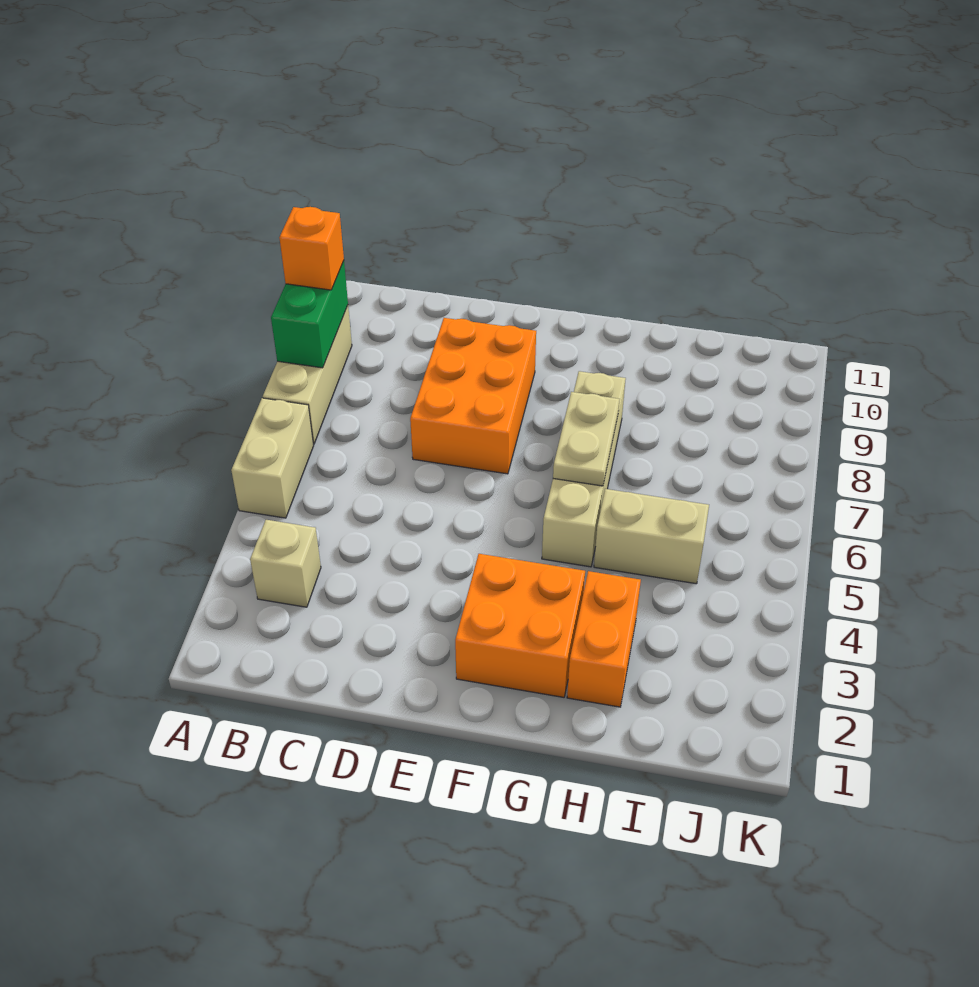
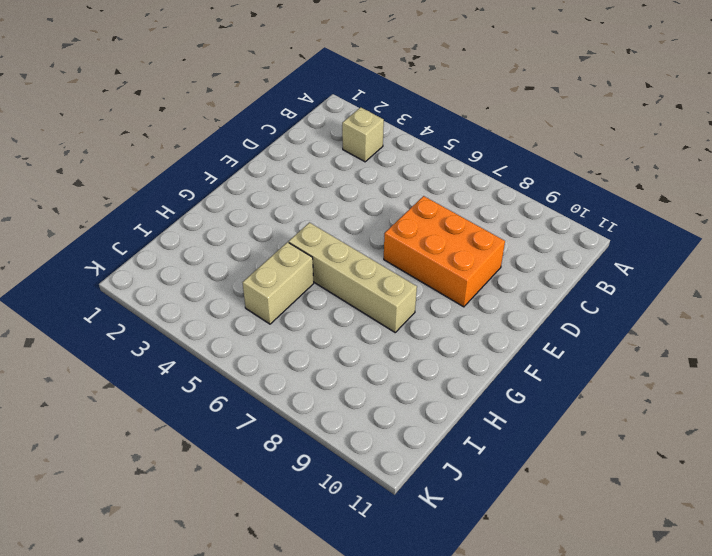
none -> tan brick A5:A6 level 1
none -> tan brick A7:A9 level 1

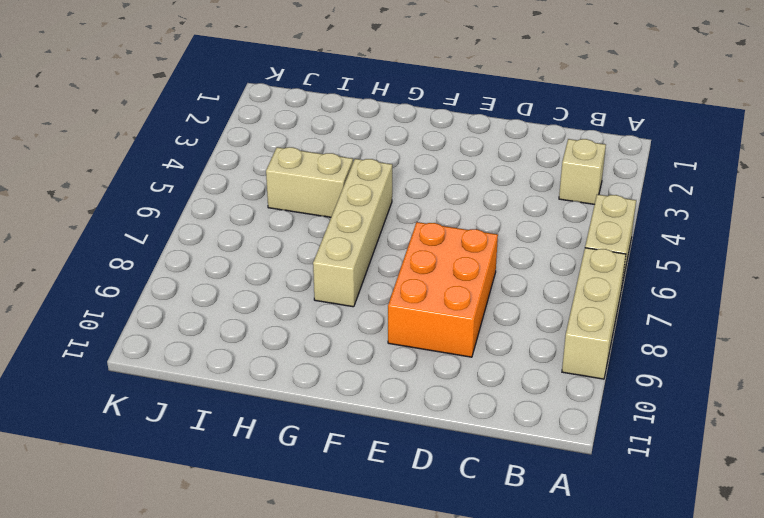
none -> orange brick F2:G3 level 1
none -> orange brick H2:H3 level 1

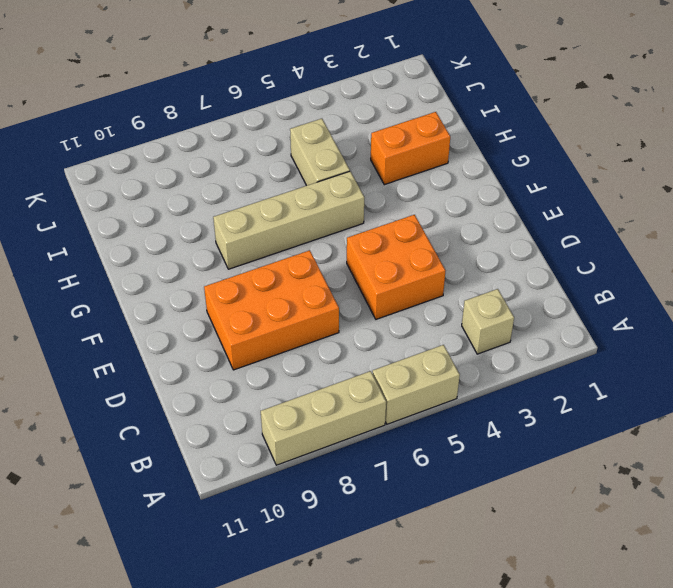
orange brick D4:E5 level 1 -> orange brick F2:G3 level 1
none -> green brick A8:A9 level 2
none -> tan plate G6:G7 level 2

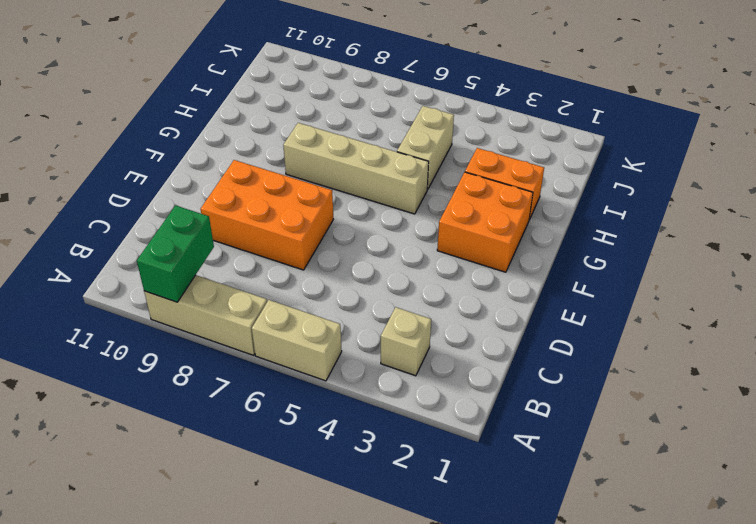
green brick A9:B9 level 2 -> green brick A8:A9 level 2
none -> tan plate G6:G7 level 2
none -> orange brick A9 level 3

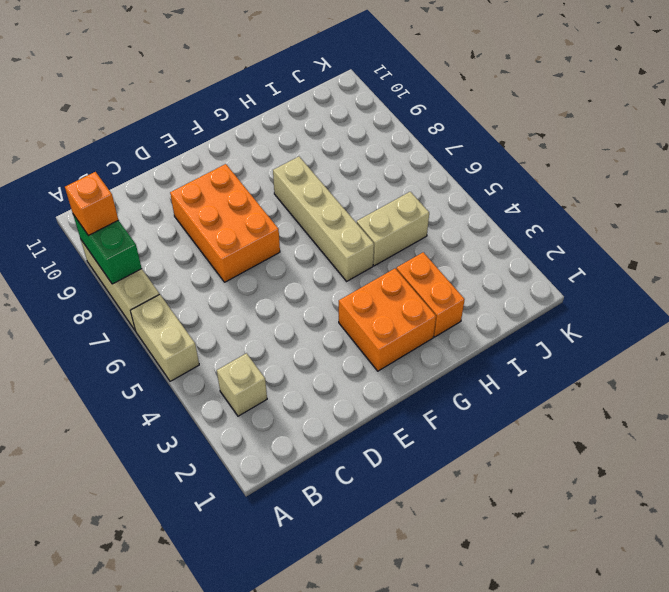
none -> tan plate G6:G7 level 2

